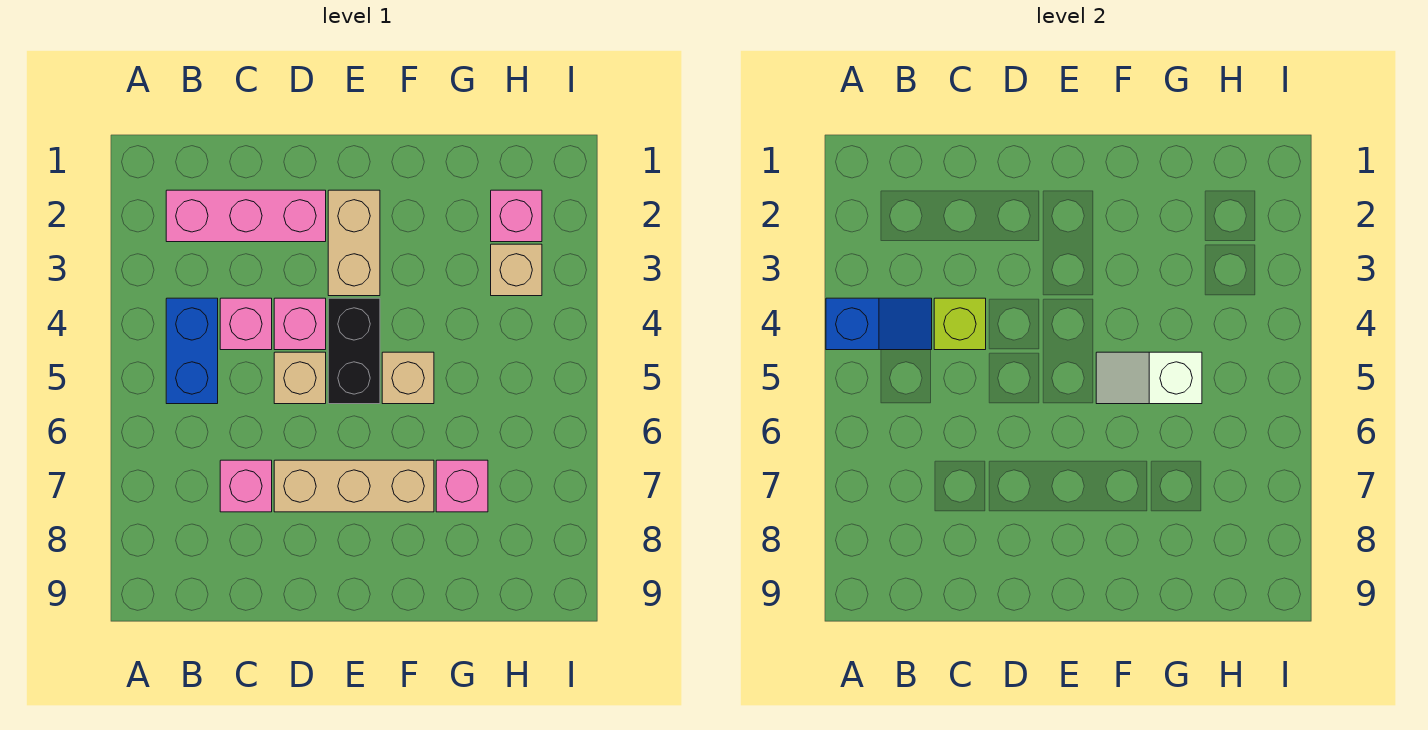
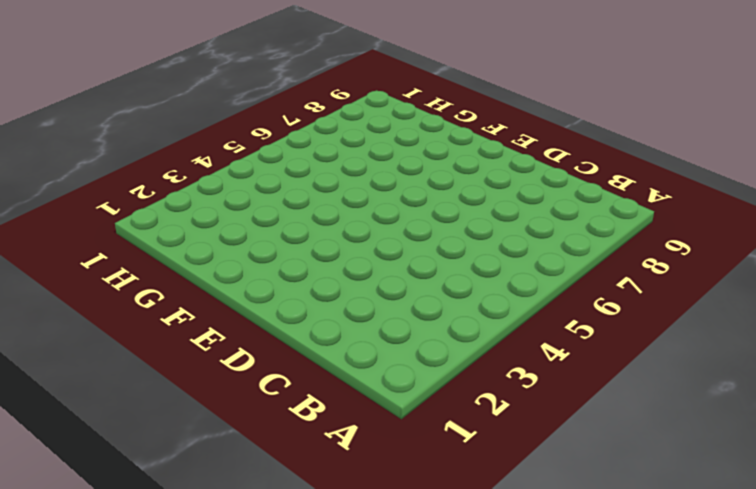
none -> pink brick B2:D2 level 1
none -> blue brick B4:B5 level 1
none -> pink brick C4 level 1

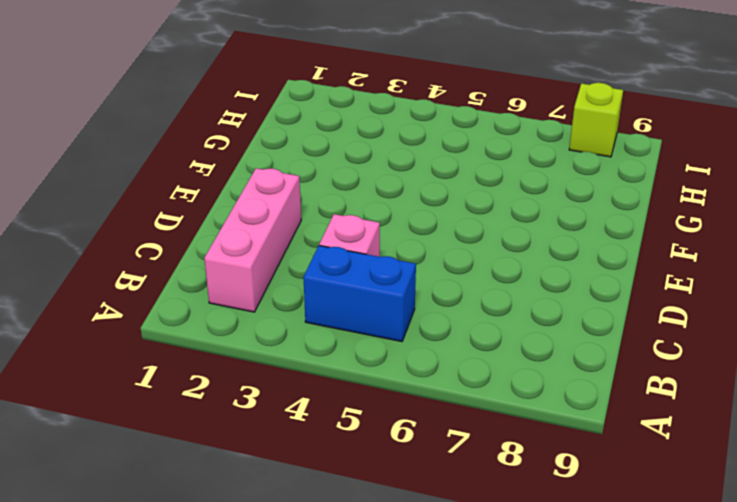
lime brick I8 level 1 -> lime brick C4 level 2
none -> pink brick C7 level 1
none -> pink brick D4 level 1
none -> tan brick D5 level 1

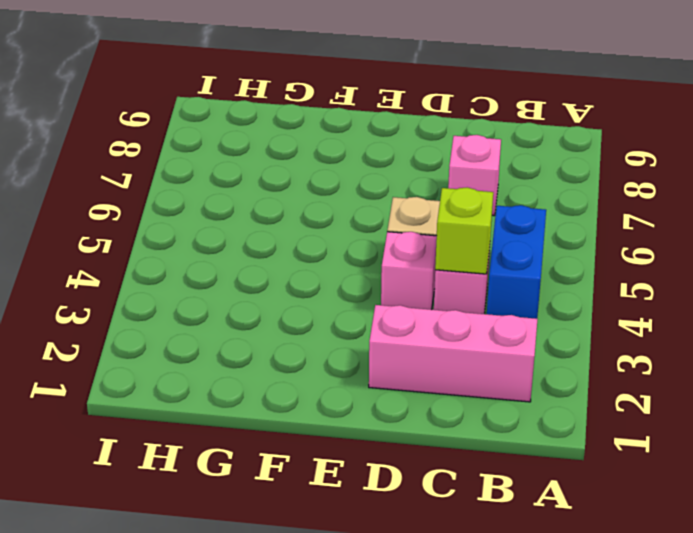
none -> tan brick D7:F7 level 1
none -> tan brick E2:E3 level 1
none -> black brick E4:E5 level 1

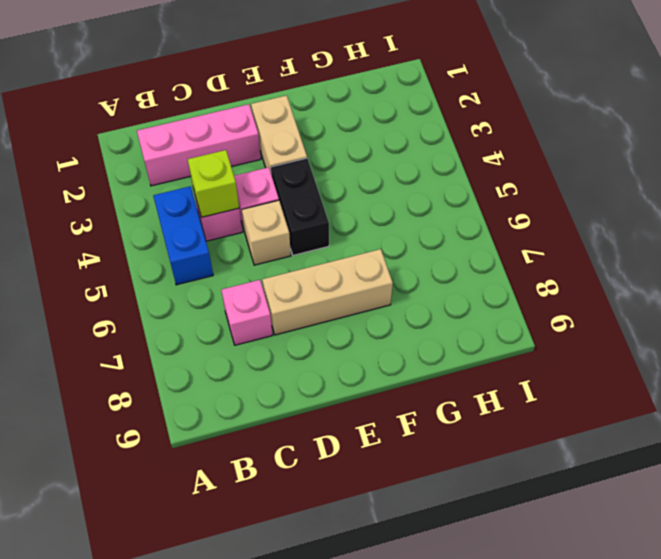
none -> tan brick F5 level 1
none -> pink brick G7 level 1
none -> pink brick H2 level 1

